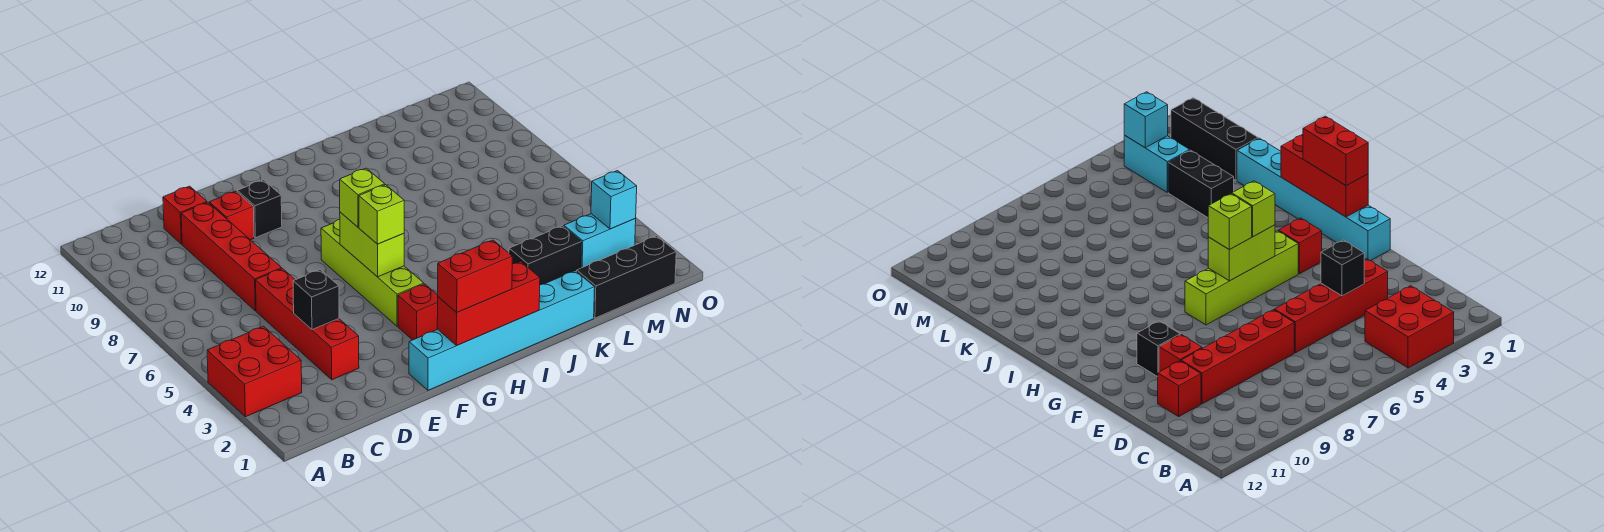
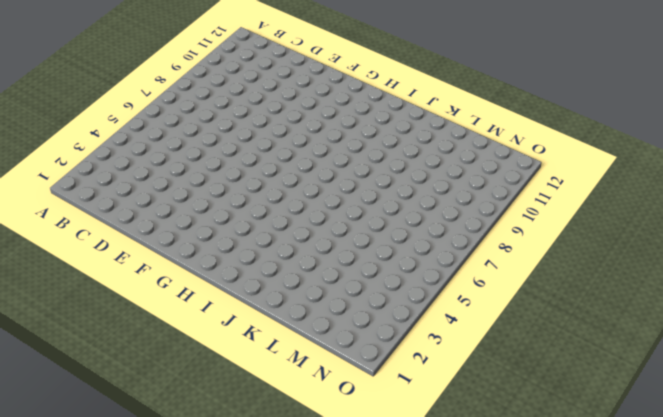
none -> red brick A3:B4 level 1
none -> red brick D3:D6 level 1
none -> red brick D7:D10 level 1

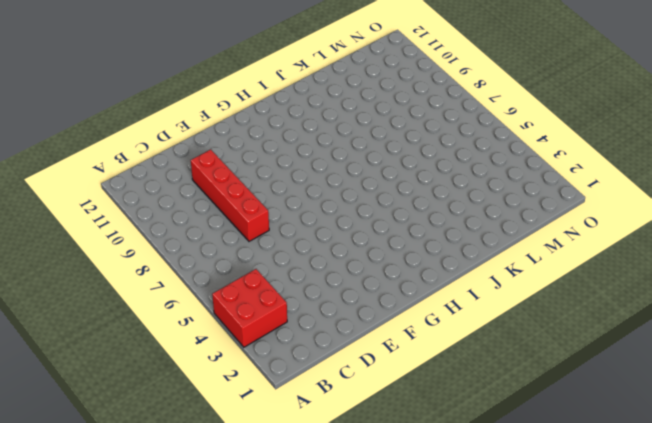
none -> red brick D3:D6 level 1
none -> red brick D11 level 1
none -> red brick E10 level 1

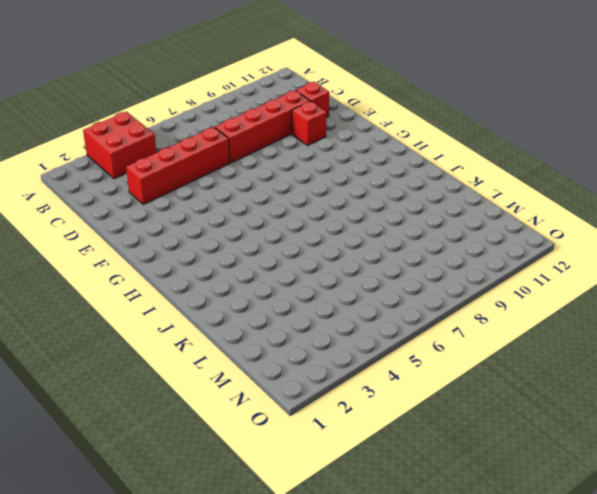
none -> cyan brick F1:K1 level 1
none -> black brick F10 level 1
none -> red brick G3 level 1

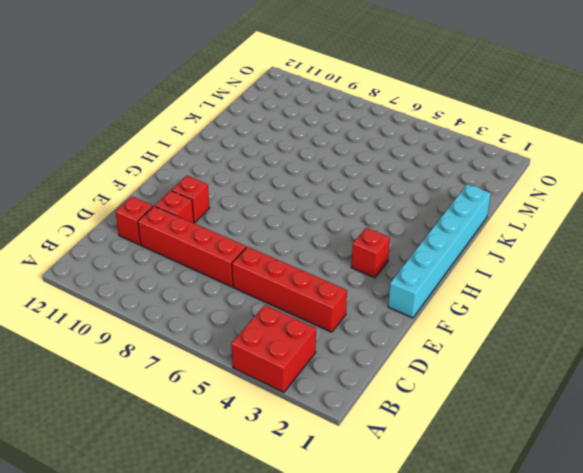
red brick F10 level 1 -> black brick F10 level 1
none -> lime brick G4:G7 level 1
none -> black brick K3:L3 level 1
none -> black brick L1:N1 level 1

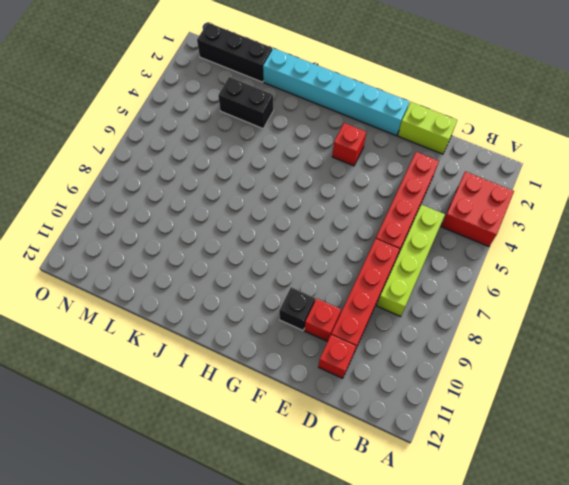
lime brick C5:C8 level 1 -> lime brick G4:G7 level 1
lime brick D1:E1 level 1 -> lime brick G5:G6 level 2
none -> cyan brick M3:N3 level 1
none -> black brick D4 level 2
none -> red brick G1:I1 level 2

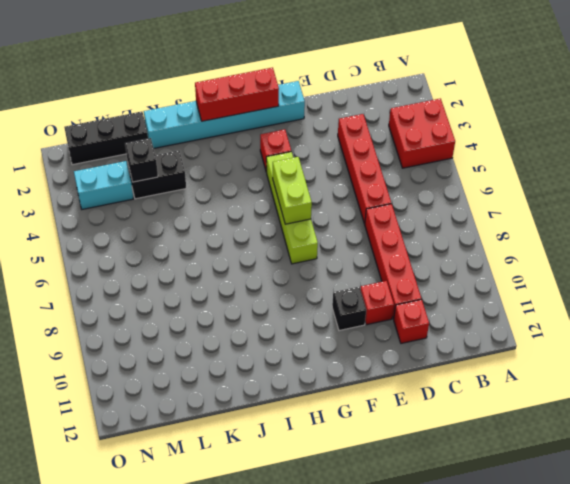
black brick L3 level 2 -> black brick D4 level 2
none -> cyan brick N3 level 2
none -> red brick G1:H1 level 3
none -> lime brick G5 level 3

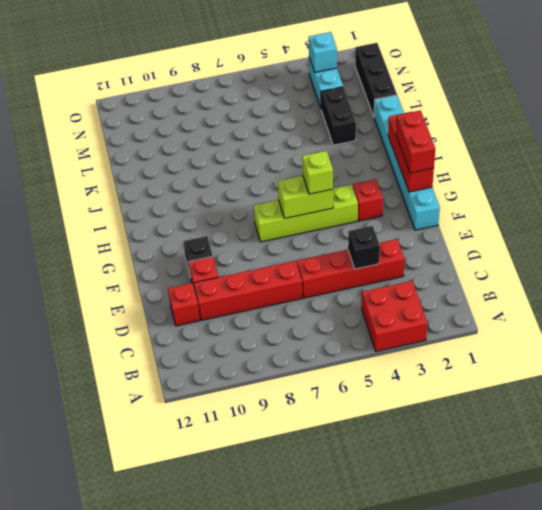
none -> lime brick G6 level 3

